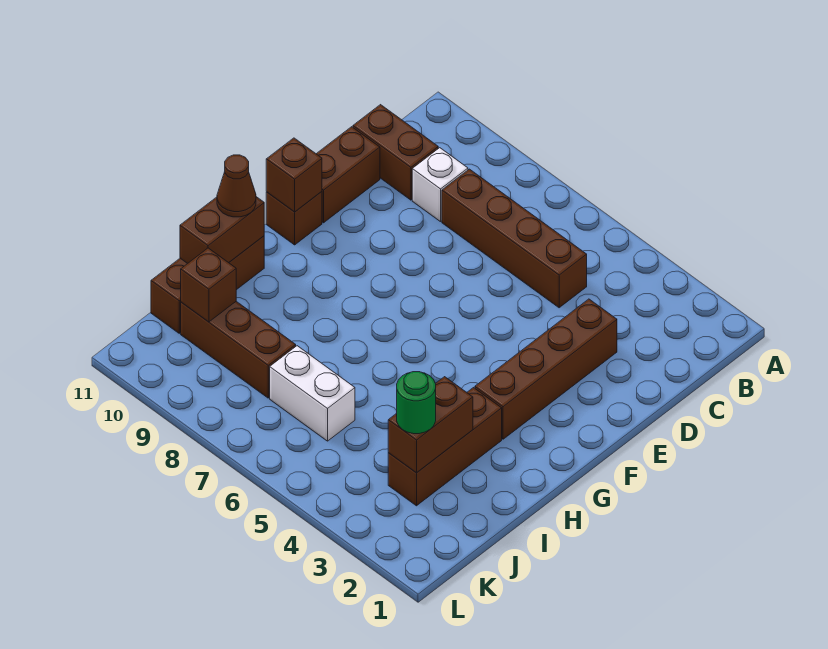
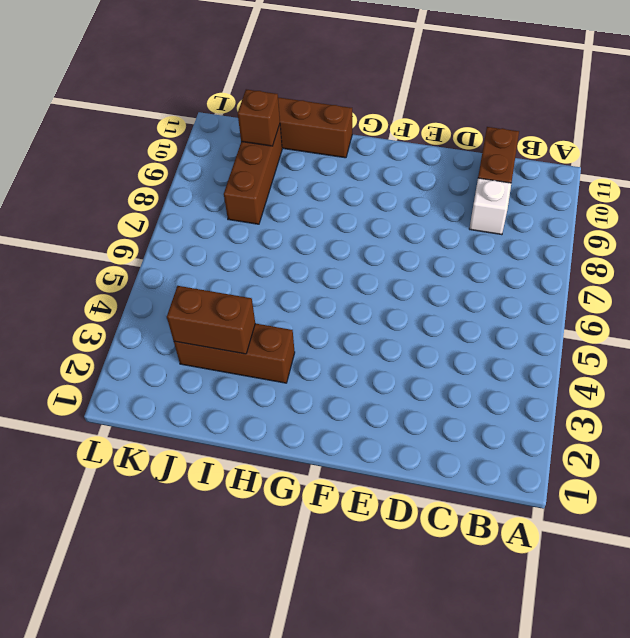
none -> brown brick C5:C8 level 1
none -> brown brick D3:G3 level 1
none -> brown brick D11:E11 level 1

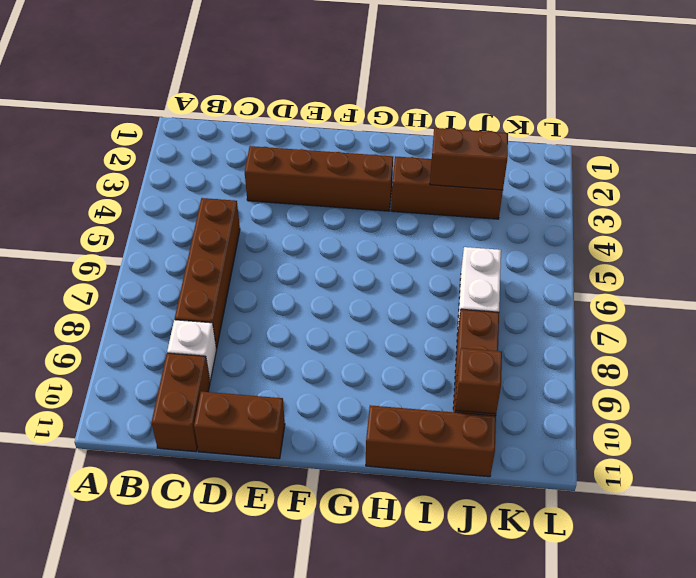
none -> brown brick F11 level 1
none -> brown brick F11 level 2
none -> brown brick H11:I11 level 2

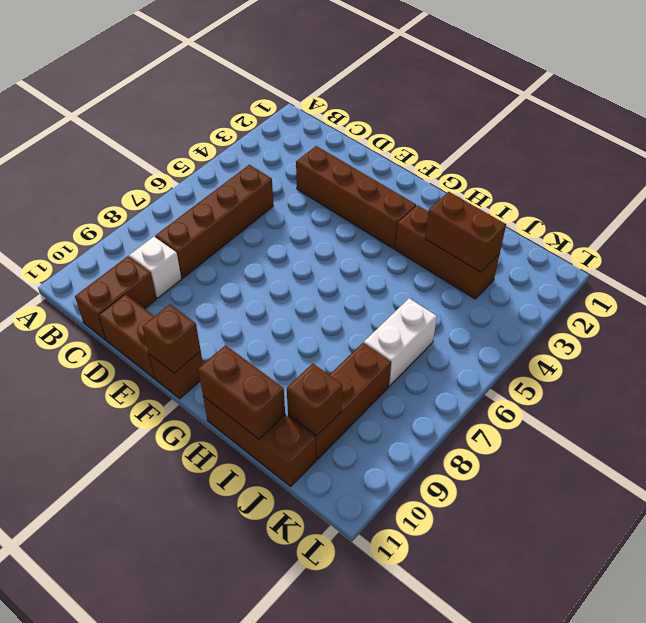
none -> brown cone H11 level 3
none -> green round brick J3 level 3

